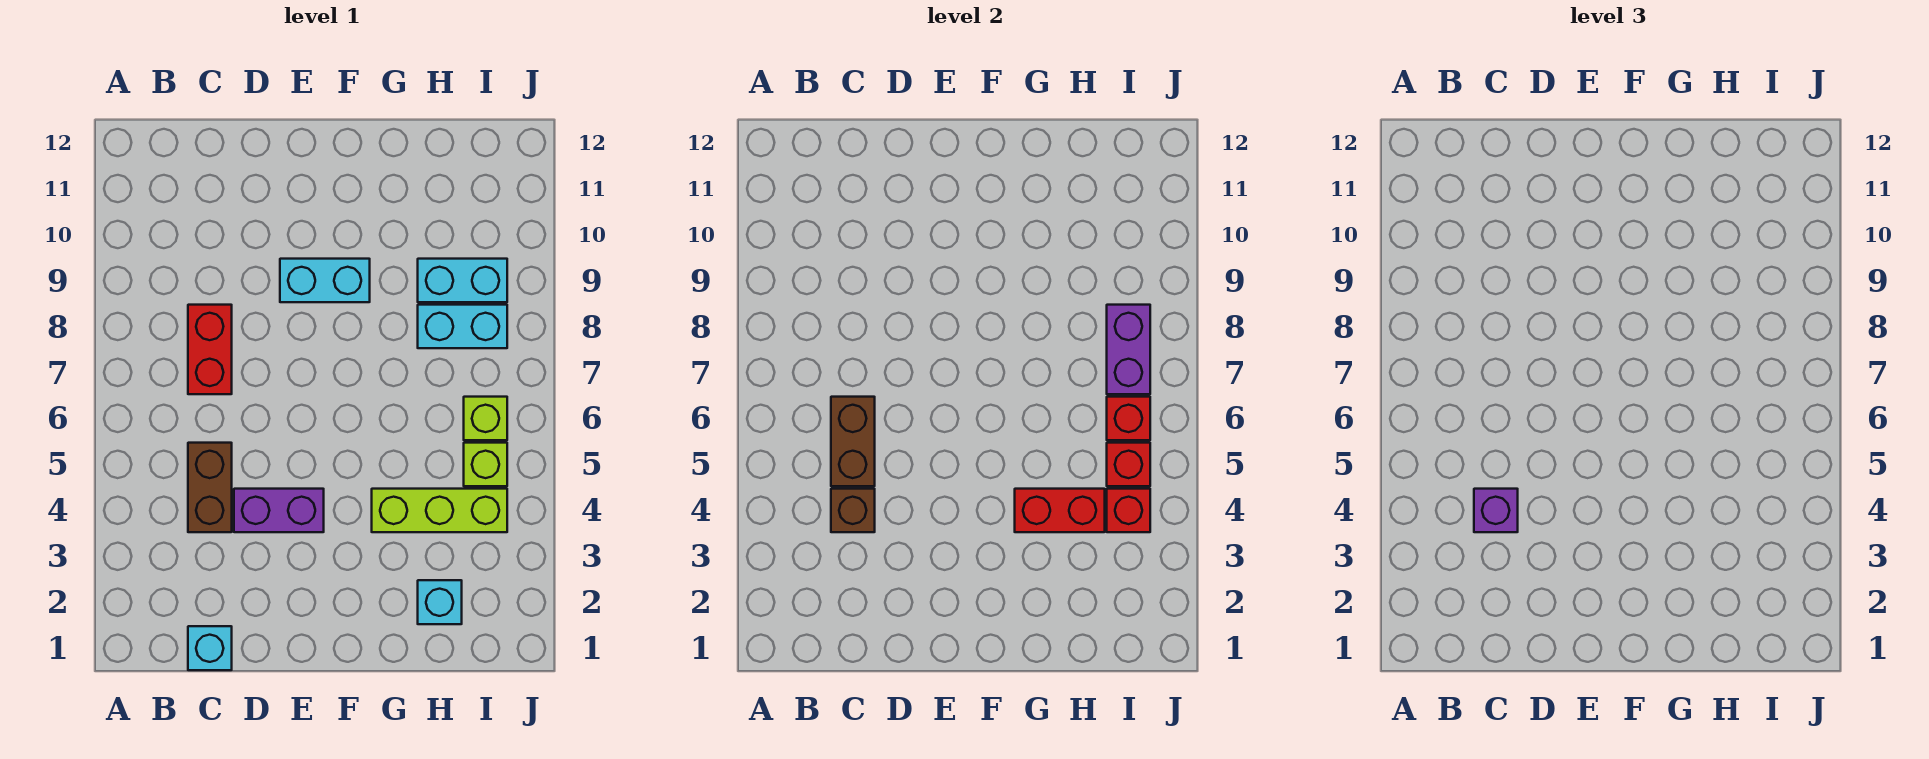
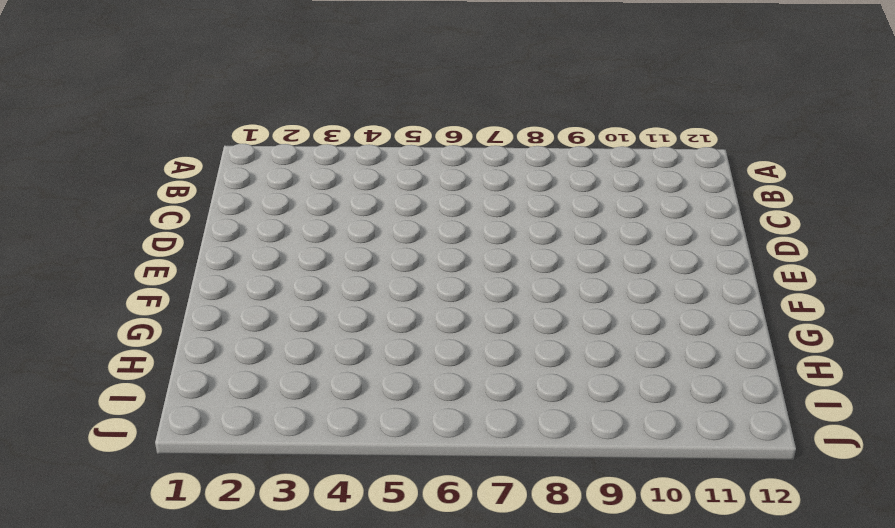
none -> cyan brick C1 level 1
none -> brown brick C4:C5 level 1
none -> red brick C7:C8 level 1

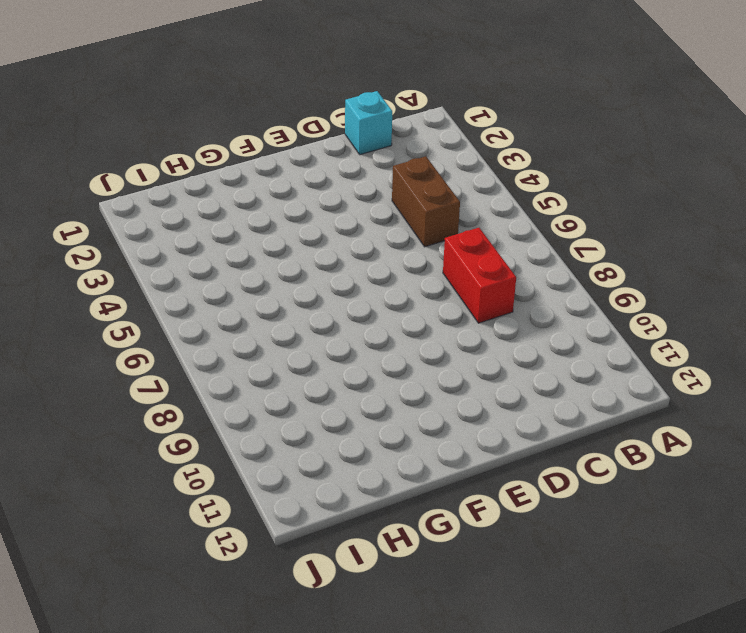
none -> purple brick D4:E4 level 1
none -> cyan brick E9:F9 level 1
none -> lime brick G4:I4 level 1

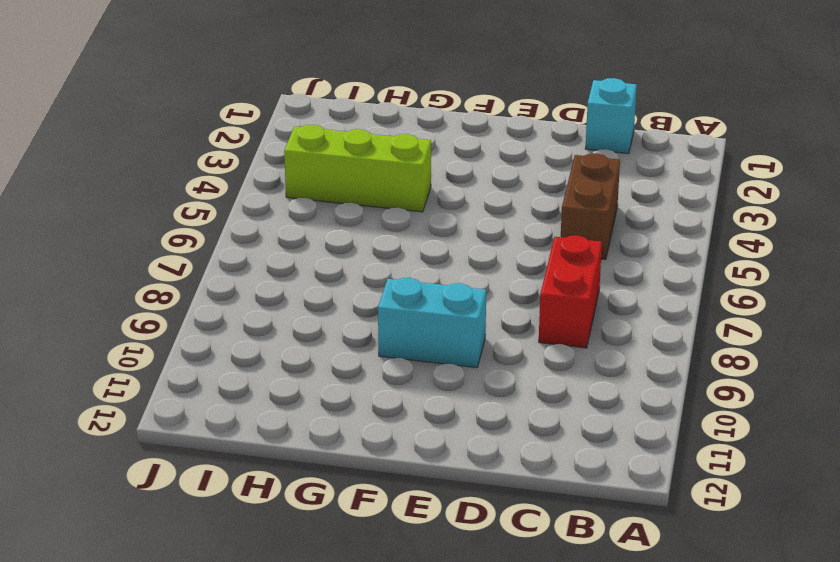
none -> purple brick D4:E4 level 1
none -> cyan brick H2 level 1
none -> cyan brick H8:I8 level 1

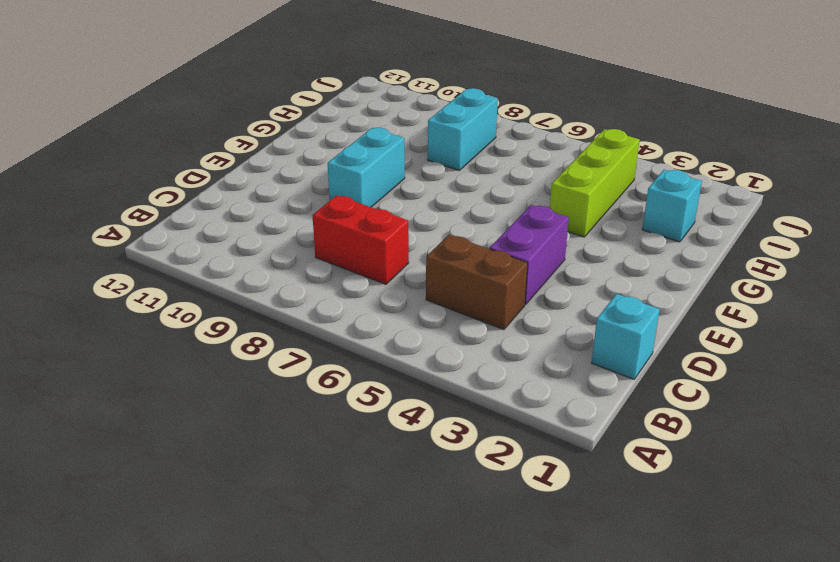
none -> cyan brick H9:I9 level 1
none -> lime brick I5 level 1
none -> lime brick I6 level 1

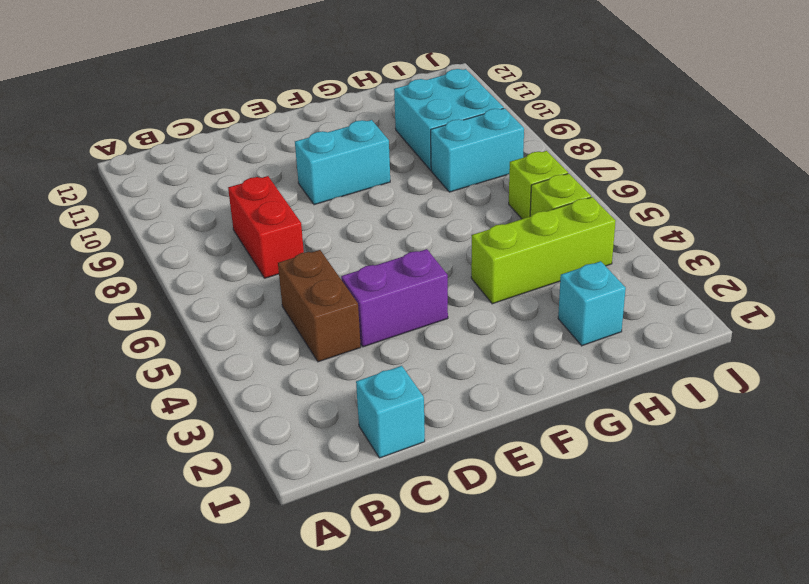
cyan brick H9:I10 level 1 -> cyan brick H9:I9 level 1
none -> brown brick C4 level 2
none -> brown brick C5:C6 level 2
none -> red brick G4:H4 level 2

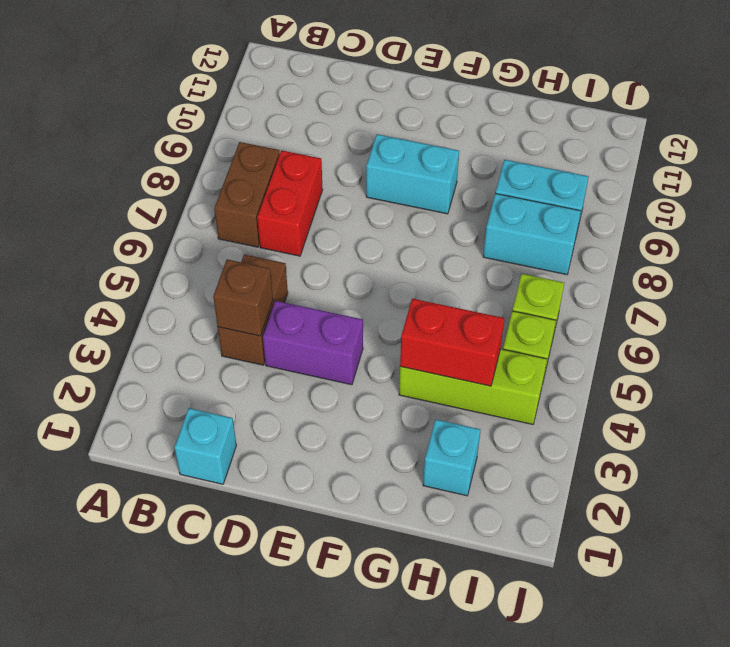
brown brick B7:B8 level 1 -> brown brick C5:C6 level 2
none -> red brick I4 level 2
none -> red brick I5 level 2
none -> red brick I6 level 2

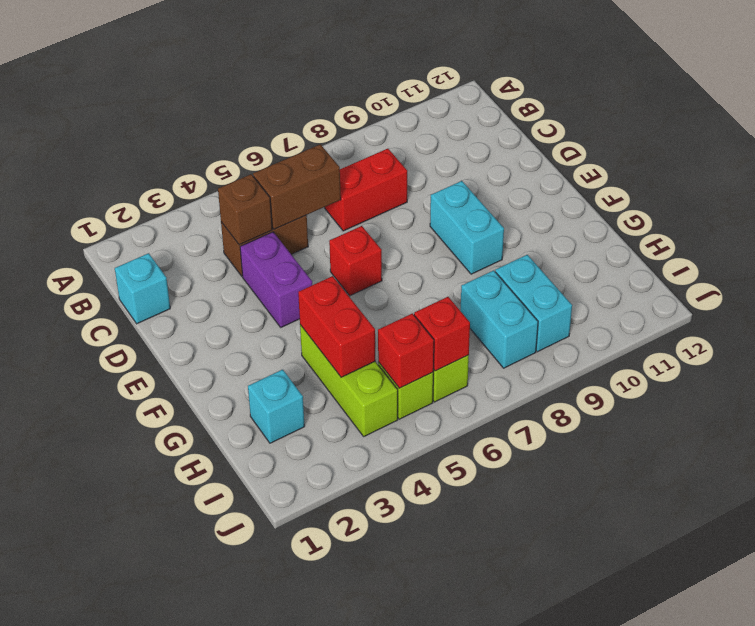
red brick E6 level 1 -> red brick I4 level 2
none -> purple brick I7:I8 level 2
none -> purple brick C4 level 3

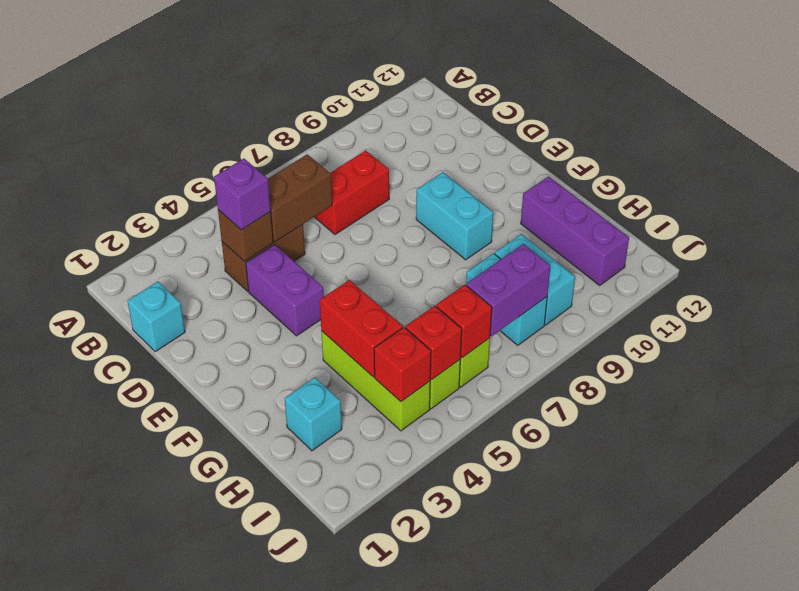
purple brick G11:I11 level 1 -> none

